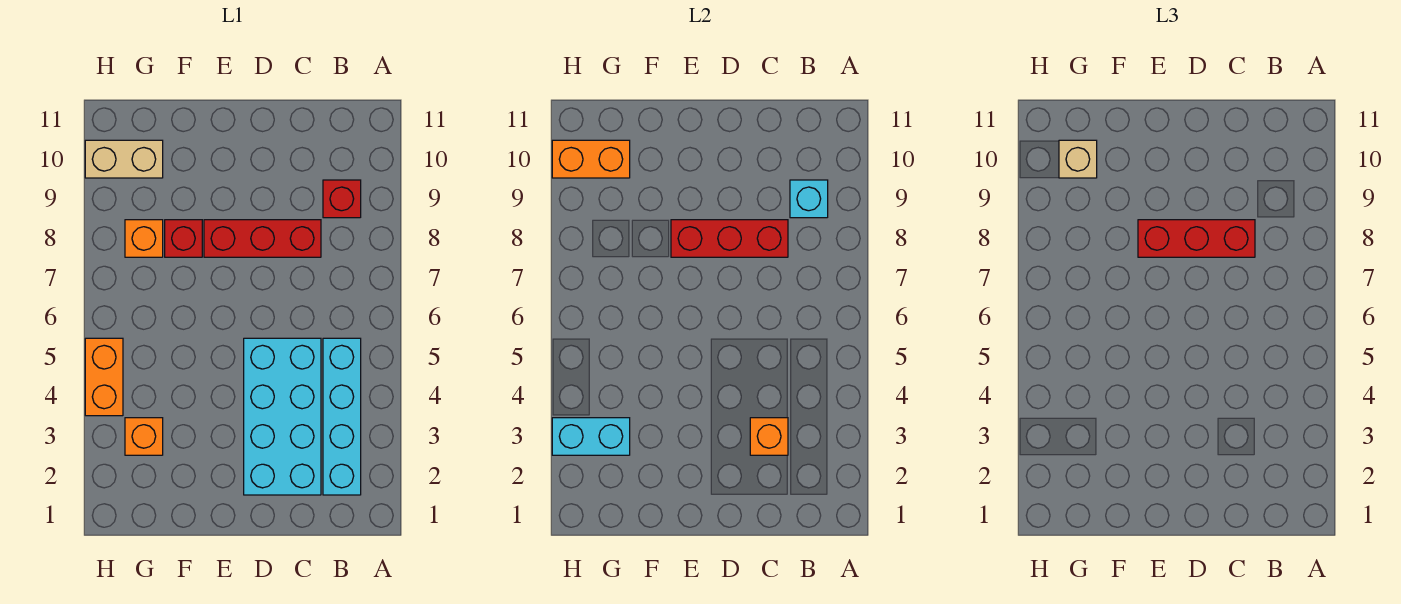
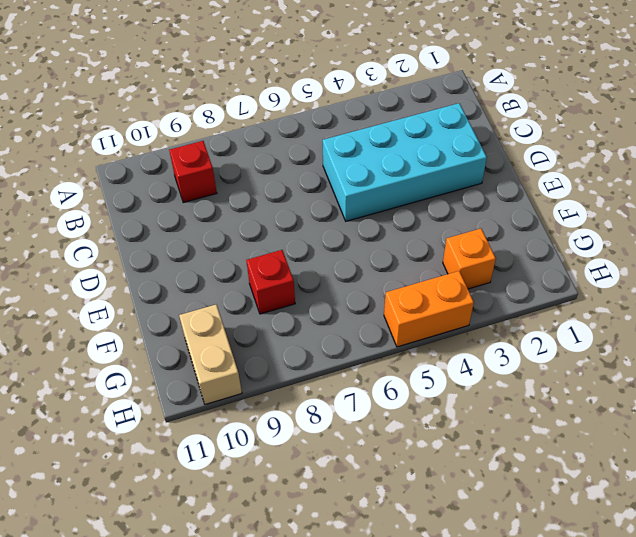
none -> cyan brick B2:B5 level 1
none -> red brick C8:E8 level 1
none -> orange brick G8 level 1

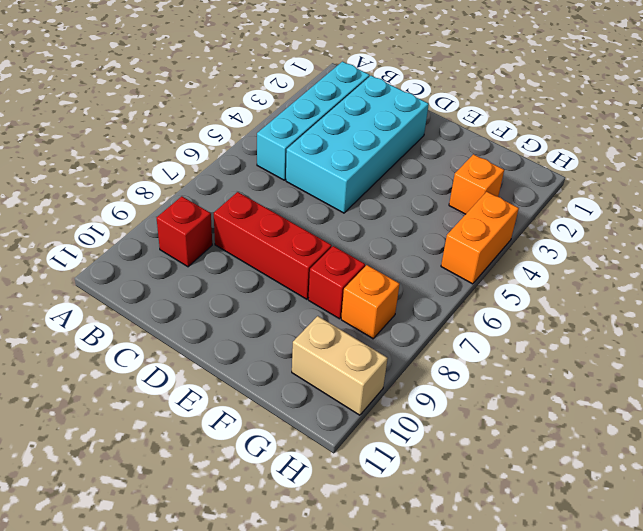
none -> cyan brick B9 level 2
none -> orange brick C3 level 2
none -> red brick C8:E8 level 2

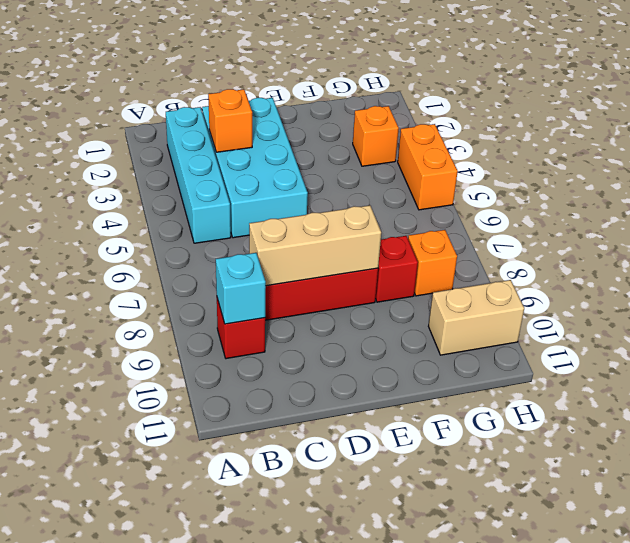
tan brick C8:E8 level 2 -> red brick C8:E8 level 2
none -> cyan brick G3:H3 level 2
none -> orange brick G10:H10 level 2
none -> red brick C8:E8 level 3

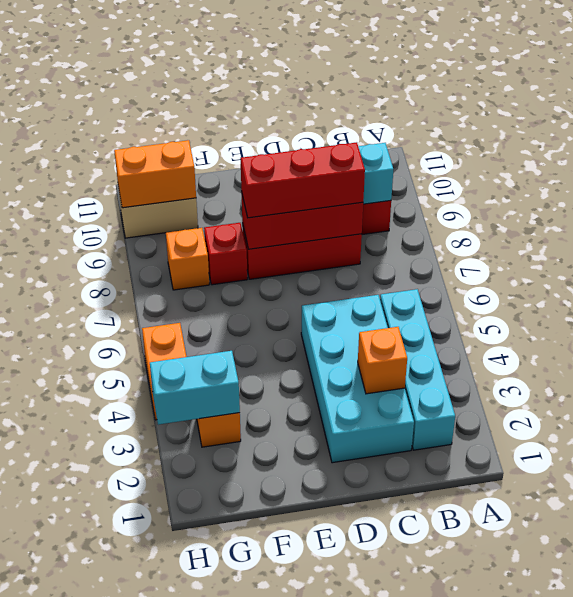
none -> tan brick G10 level 3

